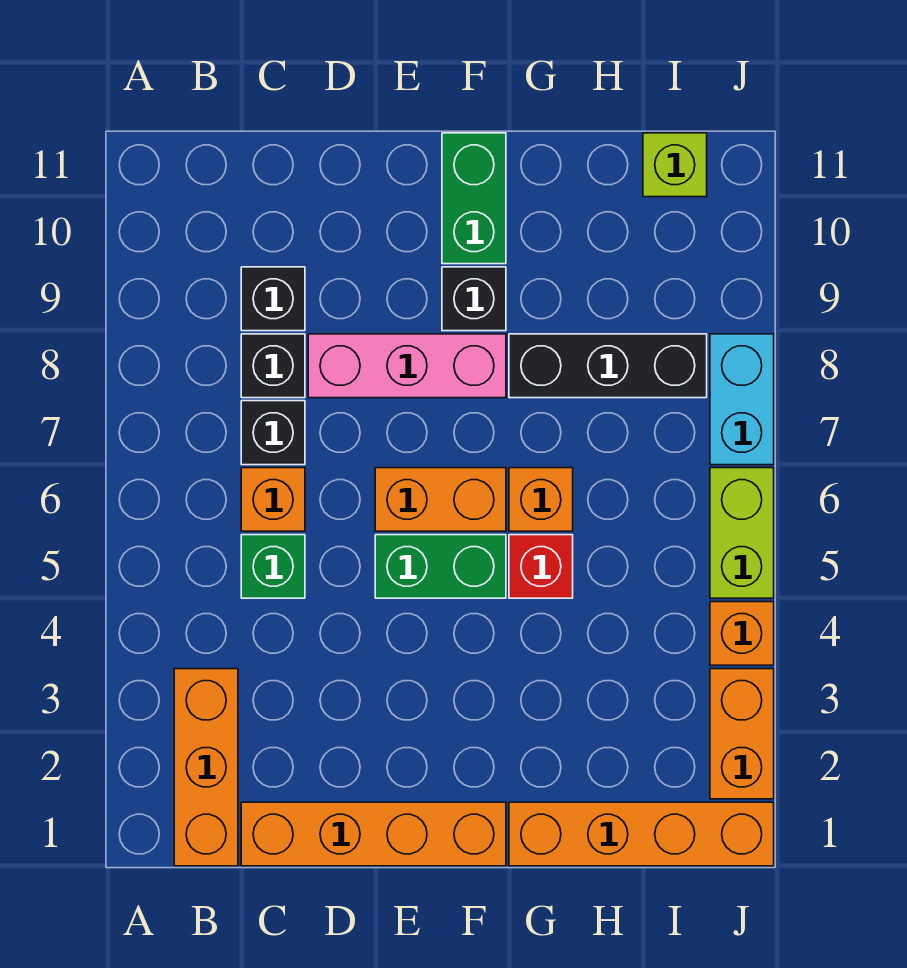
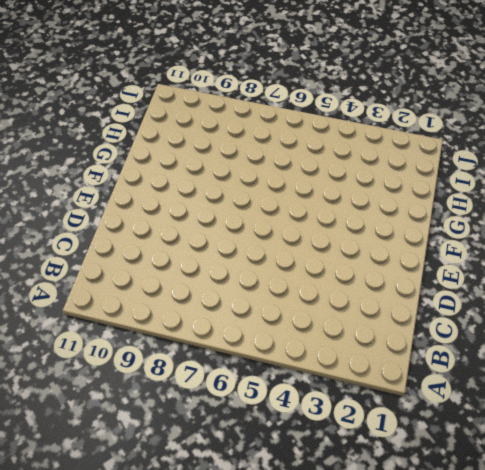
none -> orange brick B1:B3 level 1
none -> orange brick C1:F1 level 1
none -> green brick C5 level 1

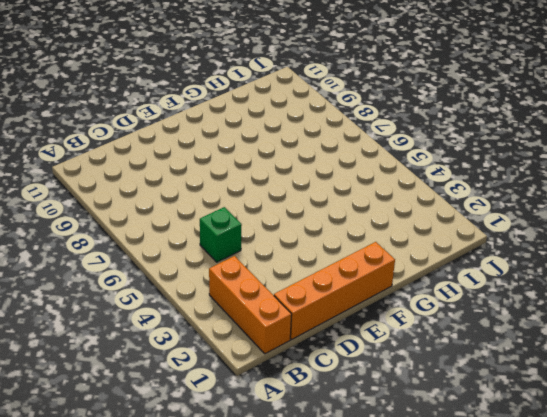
none -> orange brick C6 level 1
none -> black brick C7 level 1
none -> black brick C8 level 1

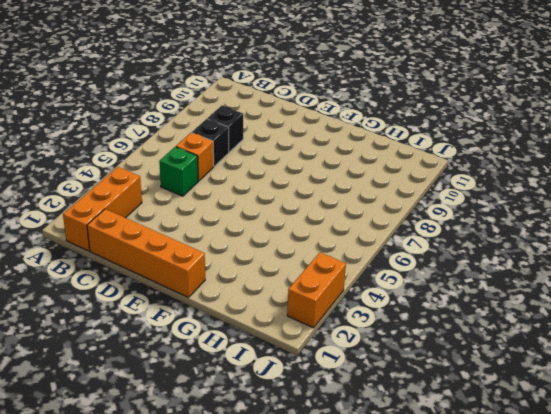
none -> black brick C9 level 1
none -> pink brick D8:F8 level 1
none -> green brick E5:F5 level 1

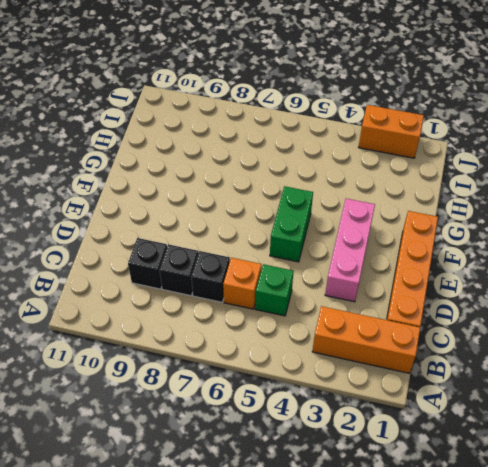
pink brick D3:F3 level 1 -> pink brick D8:F8 level 1
none -> orange brick E6:F6 level 1
none -> black brick F9 level 1
none -> green brick F10:F11 level 1

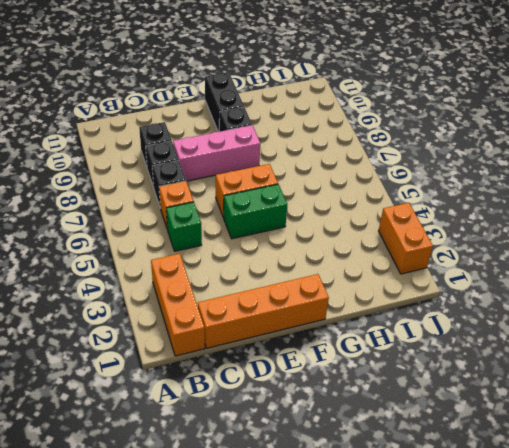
black brick F10:F11 level 1 -> green brick F10:F11 level 1
none -> orange brick G1:J1 level 1
none -> red brick G5 level 1
none -> orange brick G6 level 1

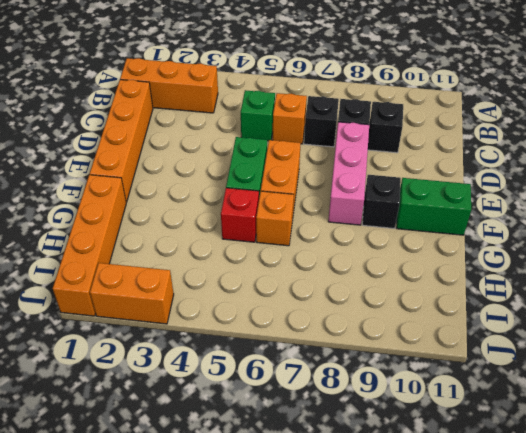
none -> black brick G8:I8 level 1
none -> lime brick I11 level 1
none -> orange brick J4 level 1

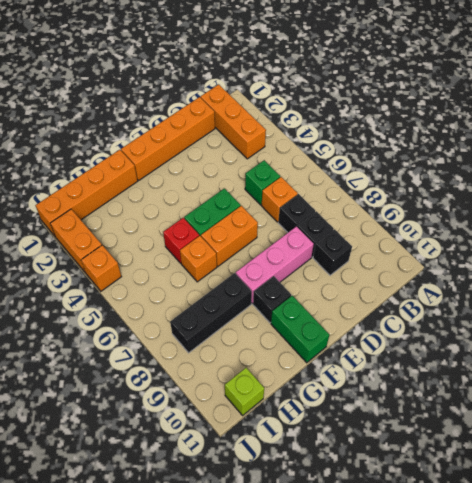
none -> lime brick J5:J6 level 1
none -> cyan brick J7:J8 level 1

